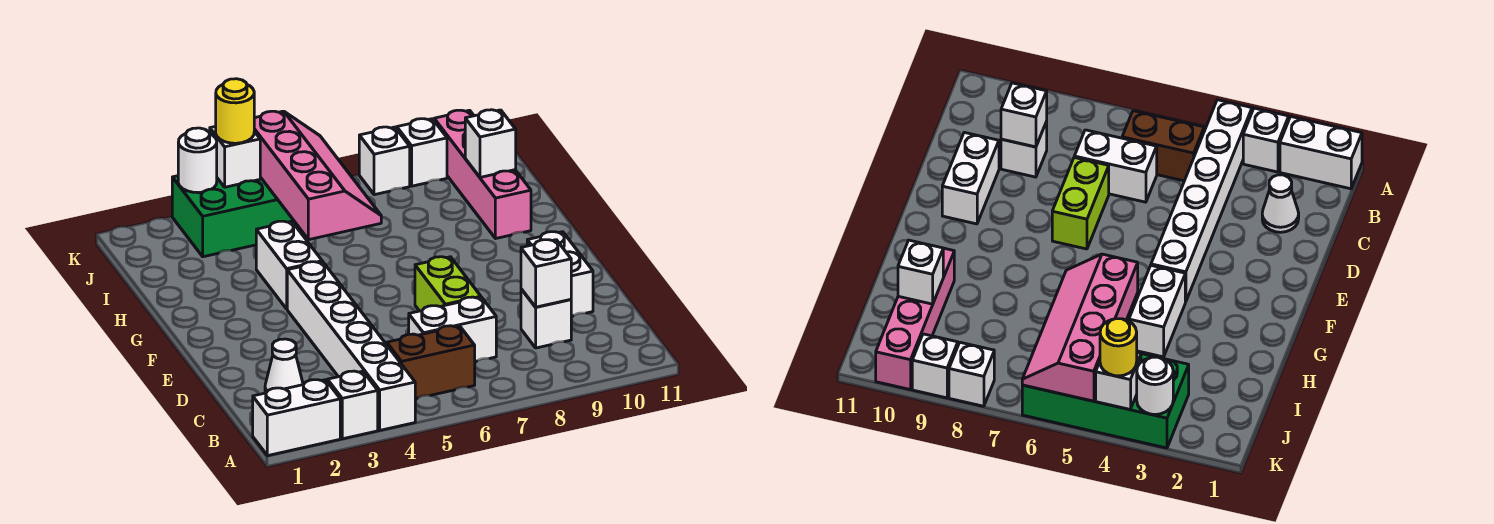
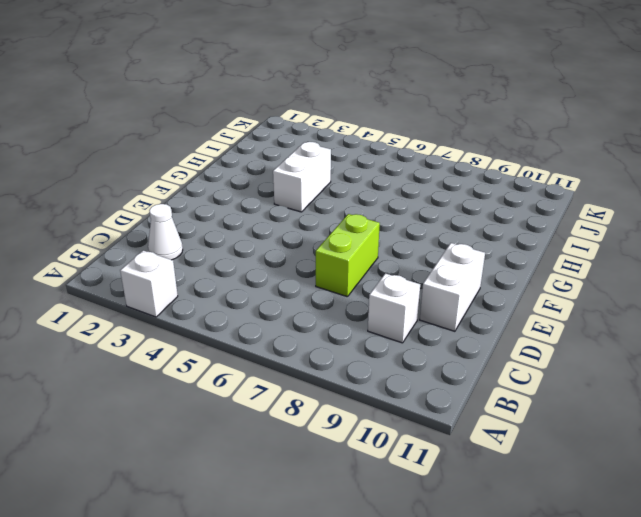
none -> white brick A1:A2 level 1
none -> white brick A4:F4 level 1
none -> brown brick B5:B6 level 1

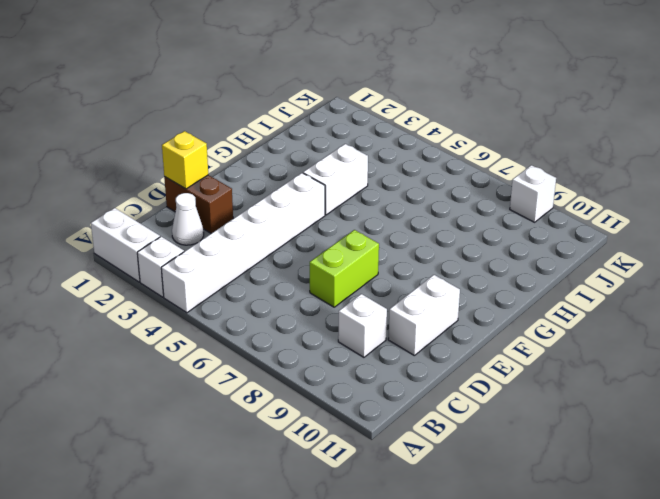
brown brick D1:D2 level 1 -> brown brick B5:B6 level 1
yellow brick D1 level 2 -> none
none -> white brick C6:C7 level 1
none -> pink brick H10:K10 level 1
none -> green brick J3:K6 level 1

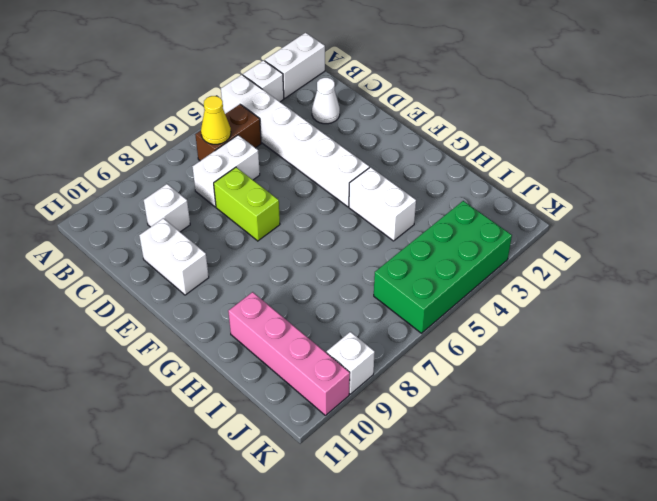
yellow cone B6 level 2 -> none
none -> white brick K8 level 1
none -> white brick C9 level 2
none -> pink slope H5:K6 level 2 top 5

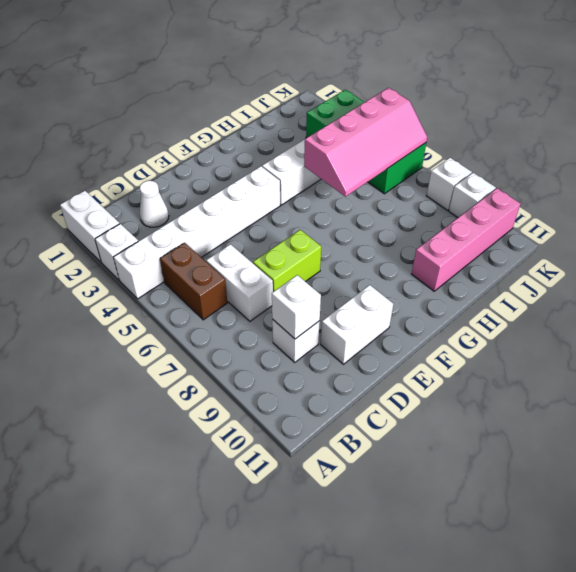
none -> white brick I10 level 2
none -> white round brick K3 level 2
none -> white brick K4 level 2

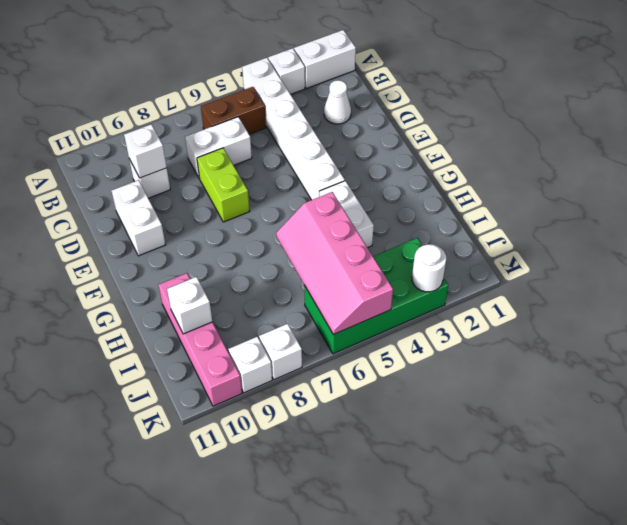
none -> white brick K4 level 2
none -> yellow round brick K4 level 3

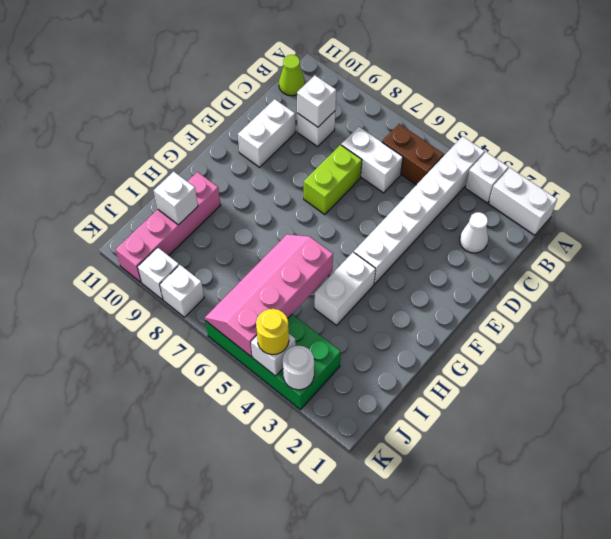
lime cone B11 level 1 -> none

